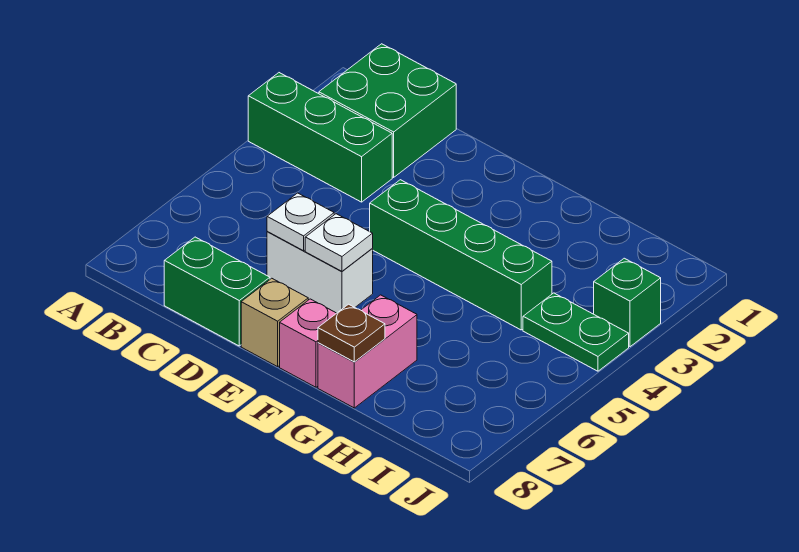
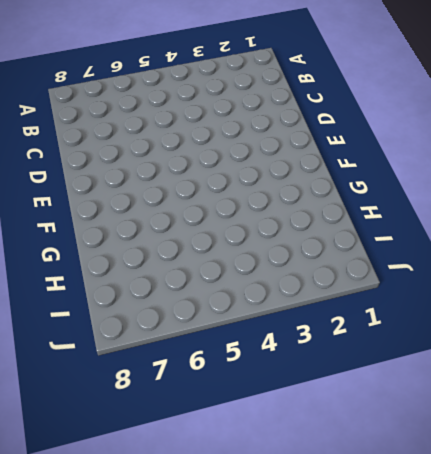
none -> green brick A3:C3 level 1
none -> green brick B1:C2 level 1
none -> green brick C8:D8 level 1

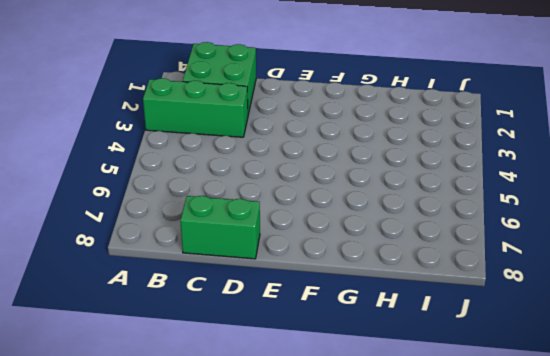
none -> white brick D6:E6 level 1
none -> green brick E4:H4 level 1
none -> tan brick E8 level 1

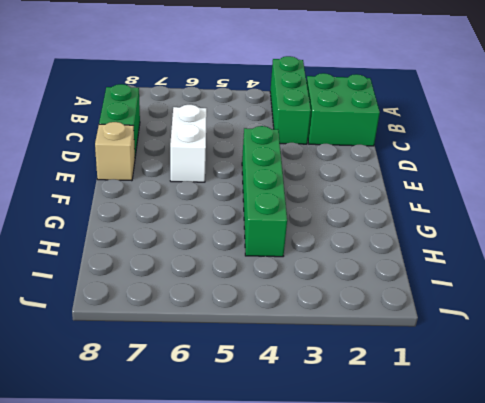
none -> pink brick F8 level 1
none -> pink brick G7:G8 level 1
none -> green plate I4:J4 level 1

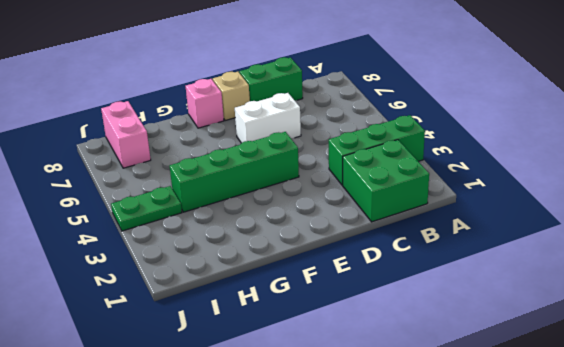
pink brick I7:I8 level 1 -> pink brick G7:G8 level 1
none -> green brick J3 level 1
none -> white plate D6 level 2
none -> white plate E6 level 2

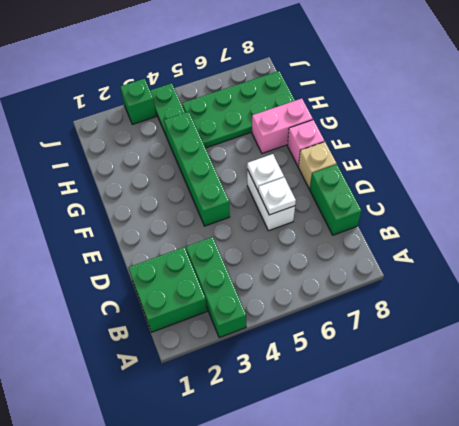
green plate H5:I8 level 1 -> none
none -> brown plate G8 level 2

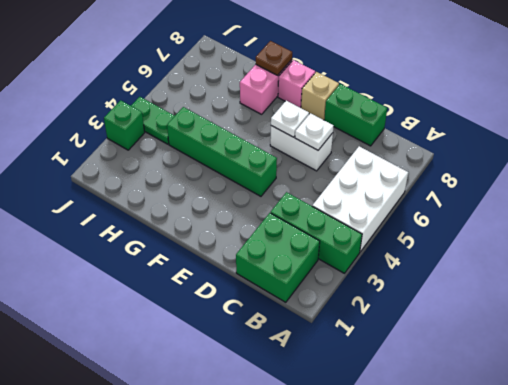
white brick A4:B6 level 1 -> none

